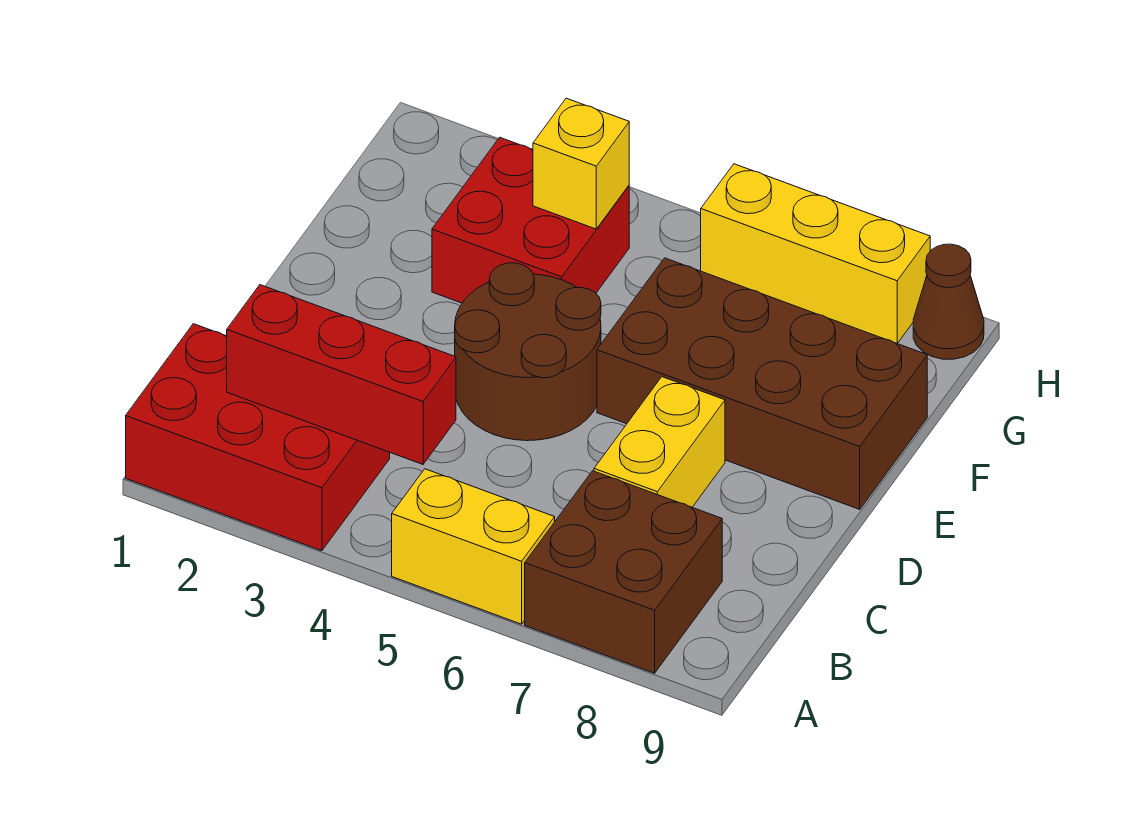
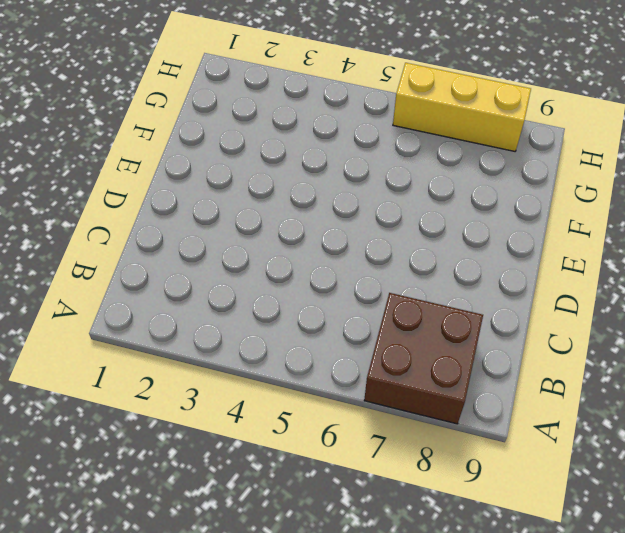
none -> red brick A1:B3 level 1
none -> yellow brick A5:A6 level 1

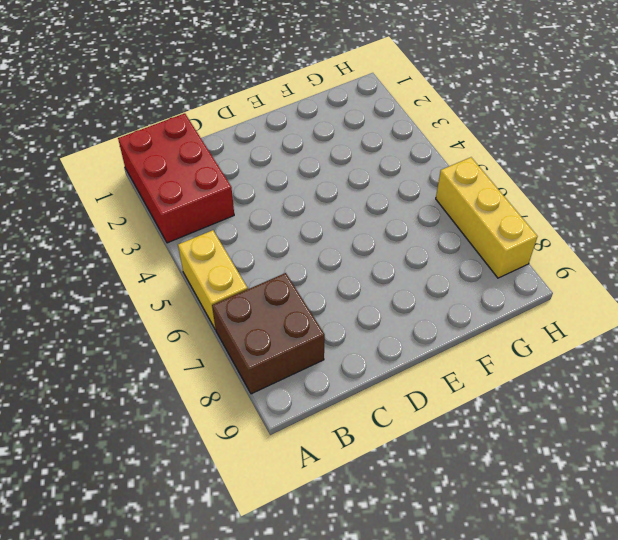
none -> yellow brick C7:D7 level 1
none -> brown round brick D4:E5 level 1

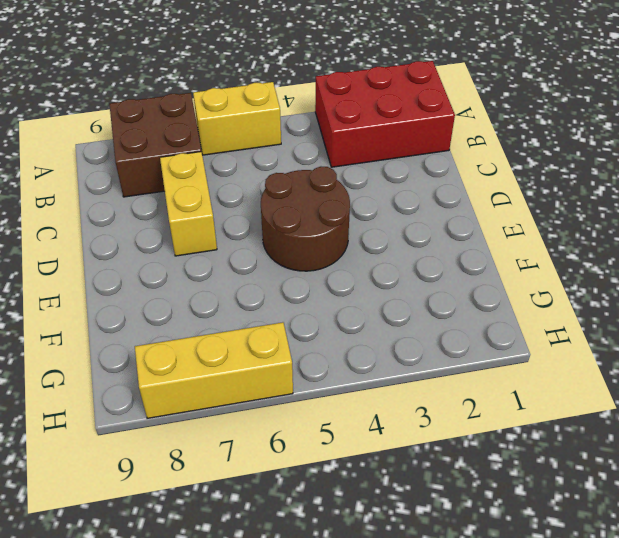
none -> brown brick E6:F9 level 1
none -> red brick F3:G4 level 1

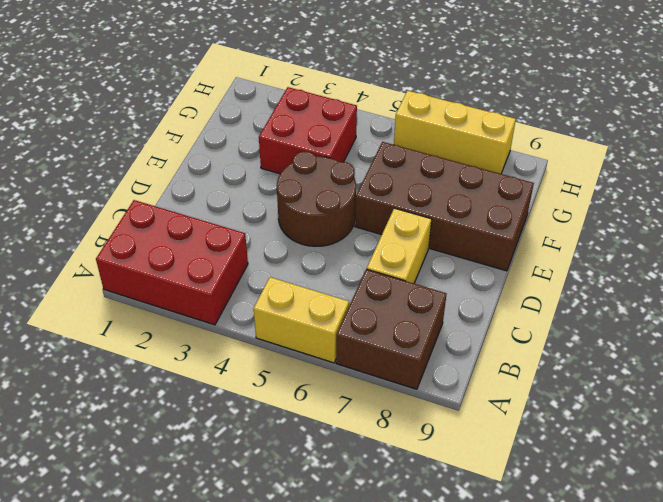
none -> brown cone H9 level 1
none -> red brick B2:B4 level 2

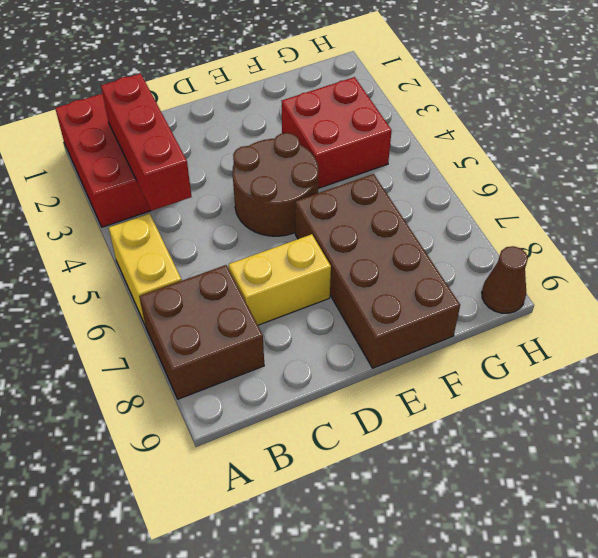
none -> yellow brick H6:H8 level 1
none -> yellow brick G4 level 2

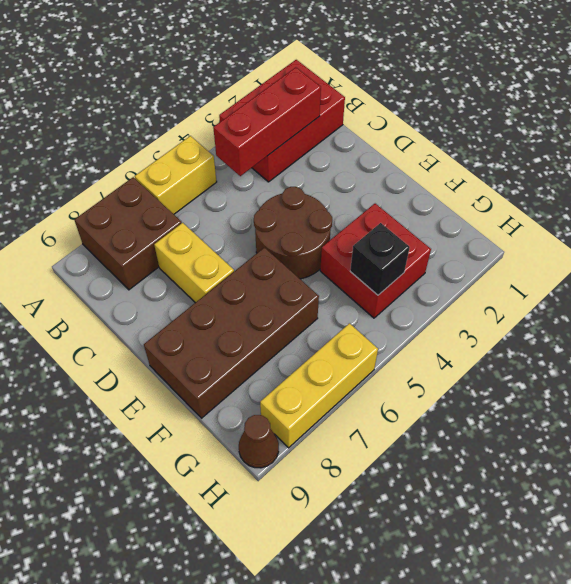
black brick G4 level 2 -> yellow brick G4 level 2

